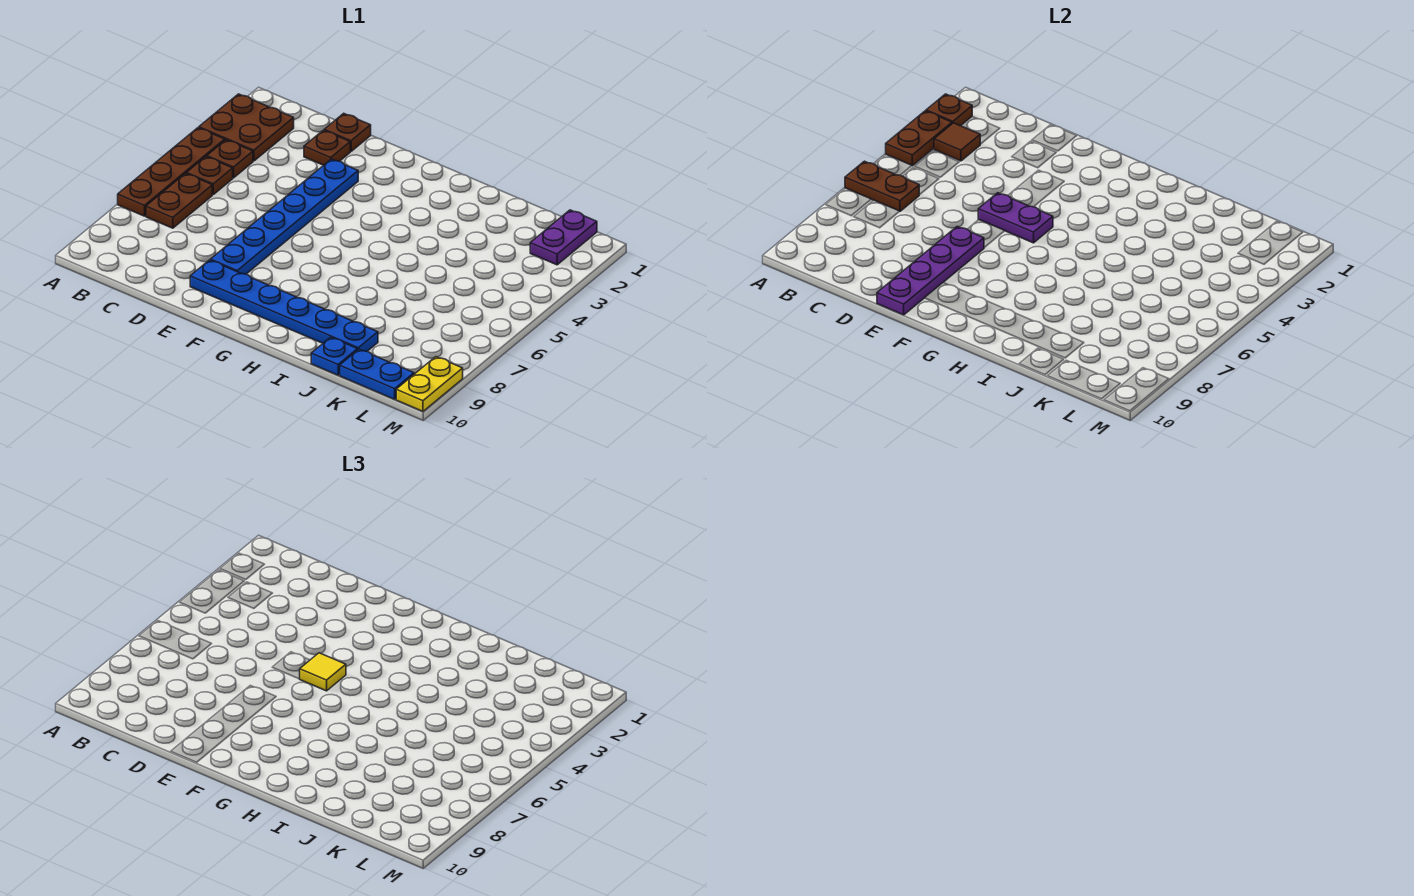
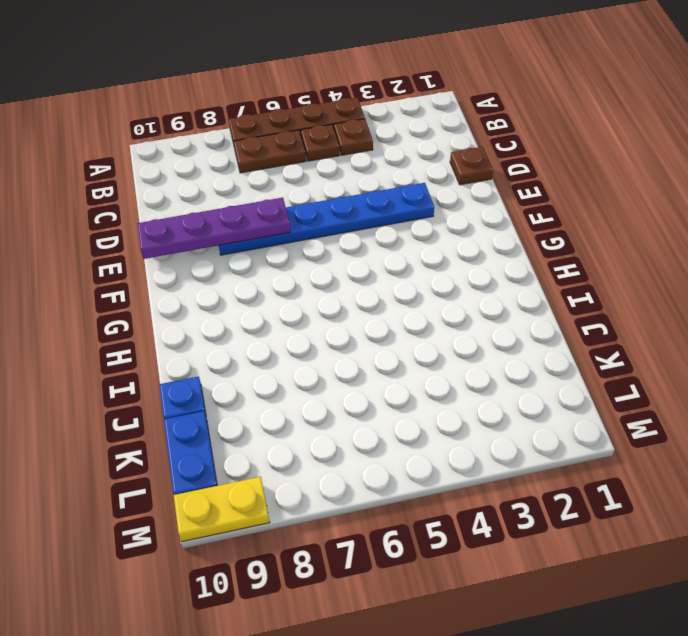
none -> brown plate A2:B3 level 1
none -> brown plate D2 level 1
none -> blue plate E9:J9 level 1

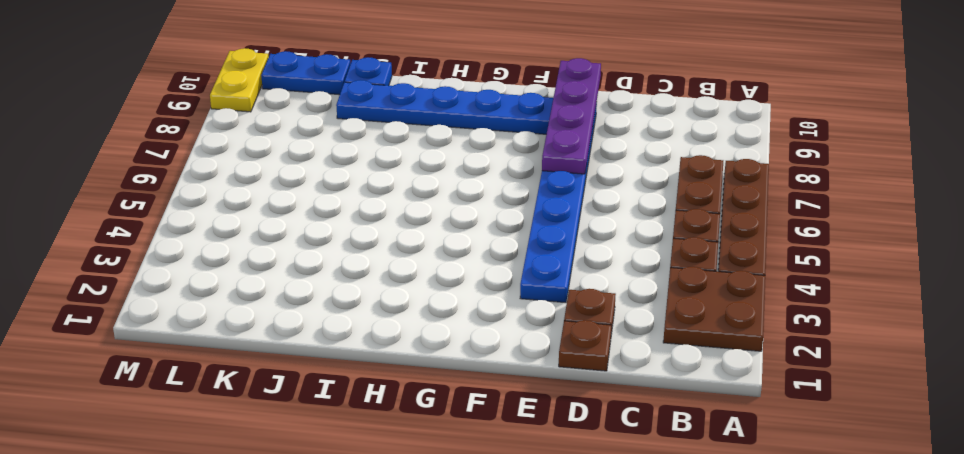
none -> purple plate L1:L2 level 1
none -> brown plate A2 level 2
none -> brown plate A3:A4 level 2

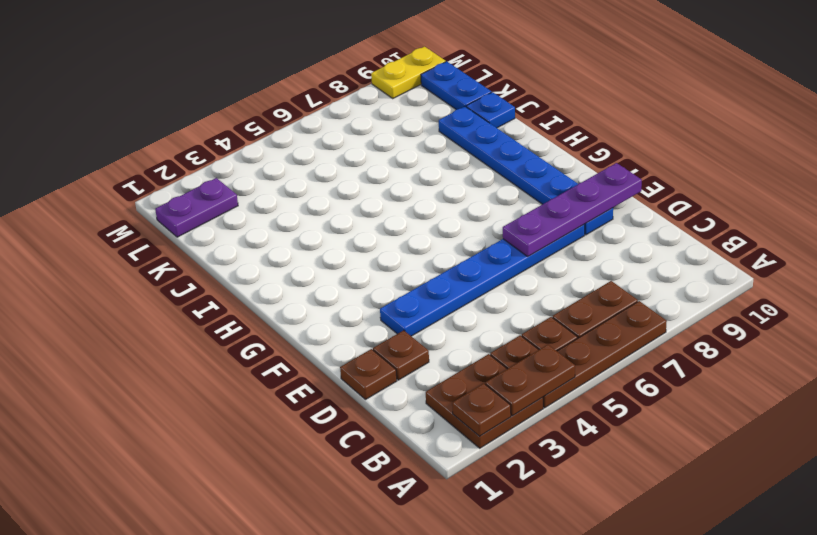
none -> brown plate A6:B6 level 2
none -> brown tile B3 level 2
none -> purple plate E5:F5 level 2

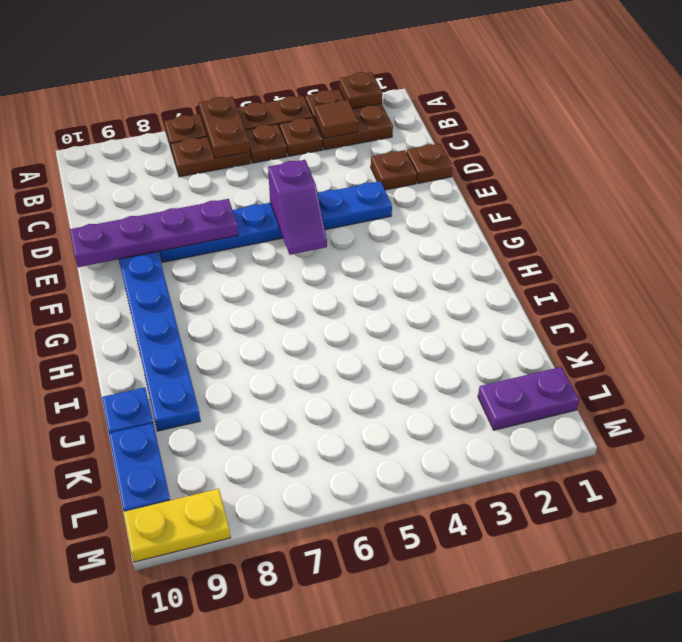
purple slope E5:F5 level 2 top E -> purple plate E5:F5 level 2
none -> brown plate A3:A4 level 2
none -> yellow tile F5 level 3

